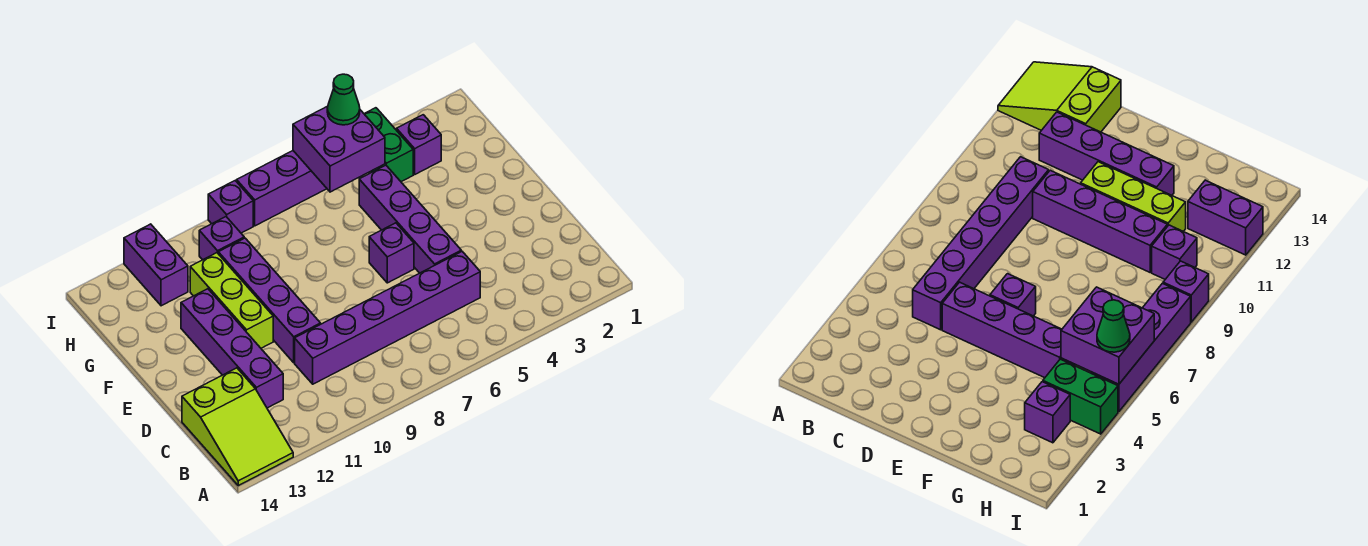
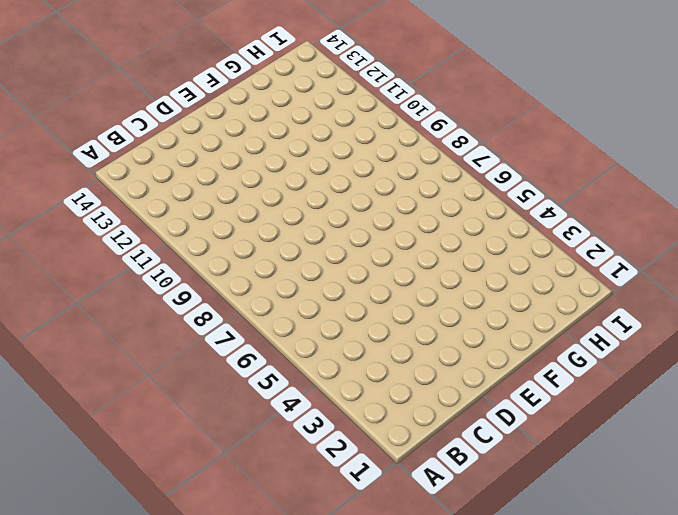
none -> lime slope A13:C14 level 1 top C
none -> purple brick C5:C10 level 1
none -> purple brick C12:F12 level 1

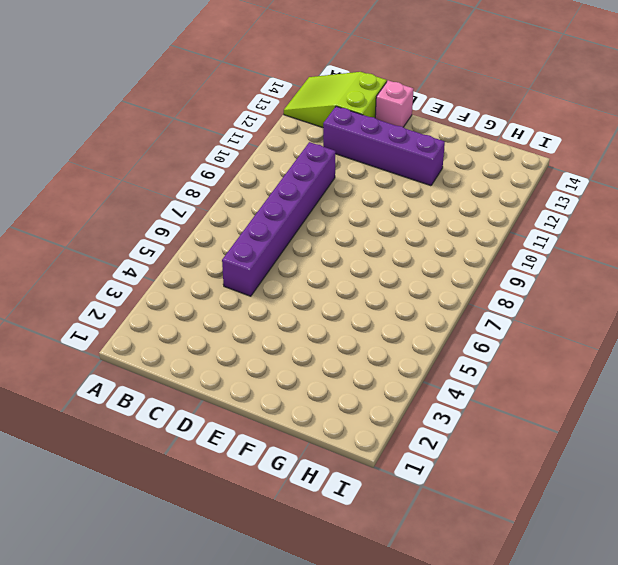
pink brick D14 level 1 -> none
none -> purple brick D5:G5 level 1
none -> purple brick D10:G10 level 1
none -> purple brick E6 level 1

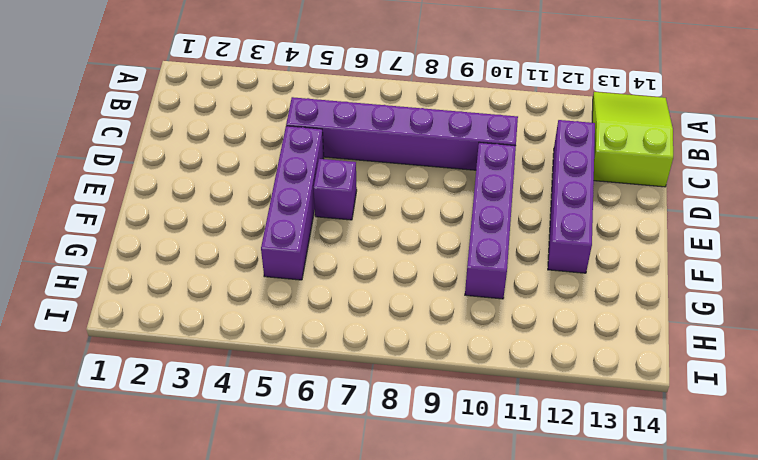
none -> lime brick E11:G11 level 1
none -> purple brick H3 level 1
none -> green brick H4:I4 level 1

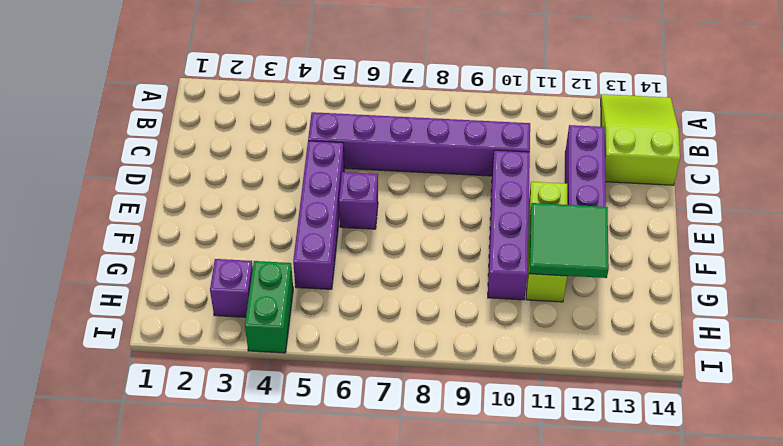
green tile F11:G12 level 2 -> none
none -> purple brick H10 level 1
none -> purple brick H12:I12 level 1
none -> purple brick I5:I8 level 1

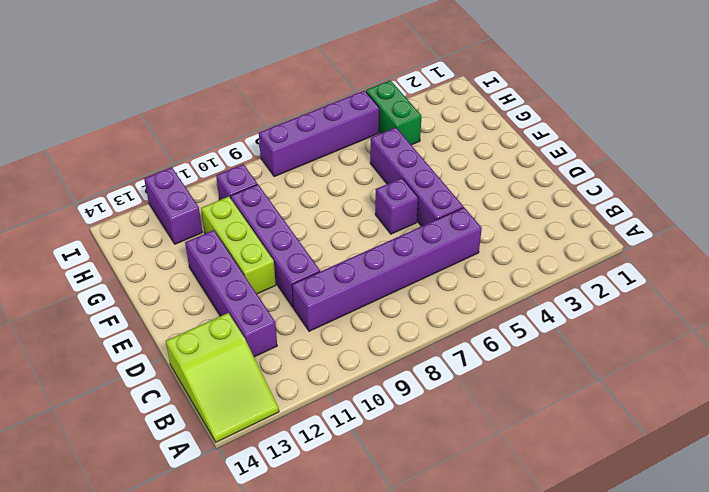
none -> purple brick H3 level 1
none -> purple brick I9 level 1
none -> purple brick H5:I6 level 2

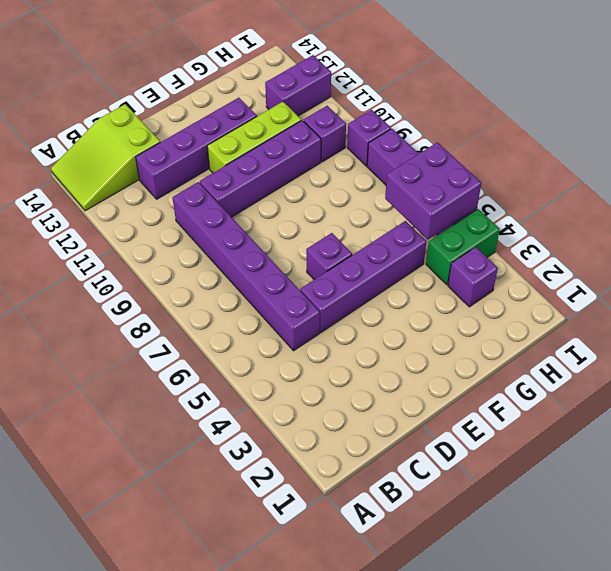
none -> green cone I5 level 3

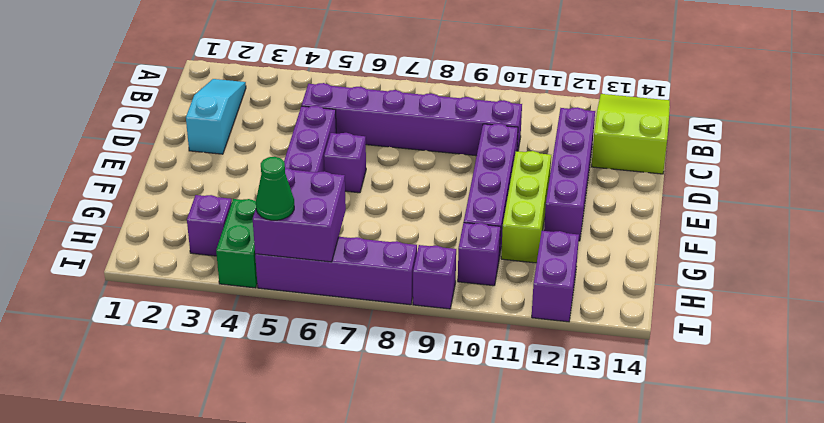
cyan slope B2:D2 level 1 top D -> none

